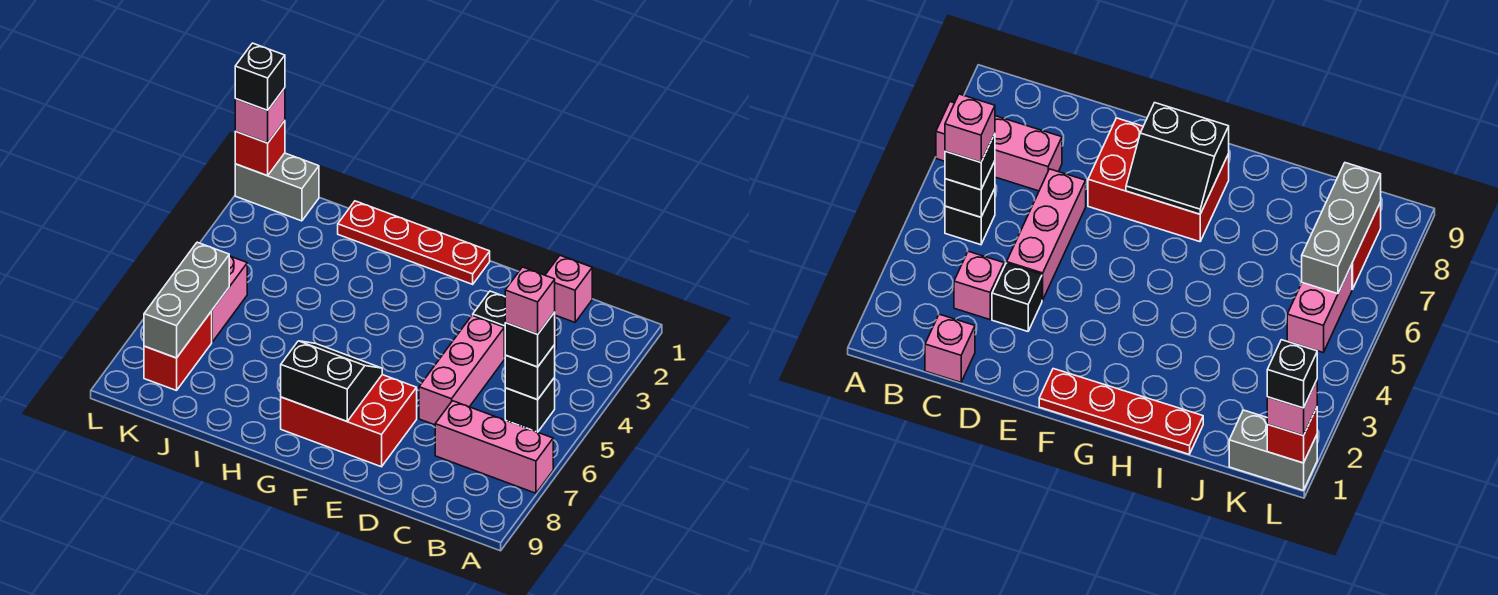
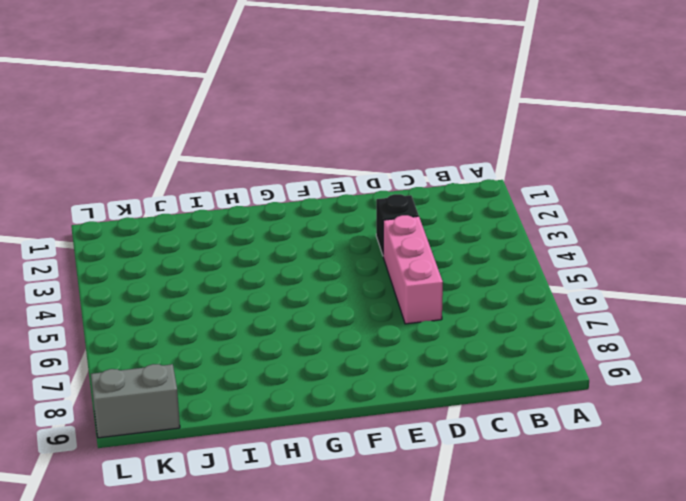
grey brick K9:L9 level 1 -> grey brick K1:L1 level 1
none -> pink brick A7:C7 level 1
none -> black brick B5 level 1
none -> pink brick C1 level 1

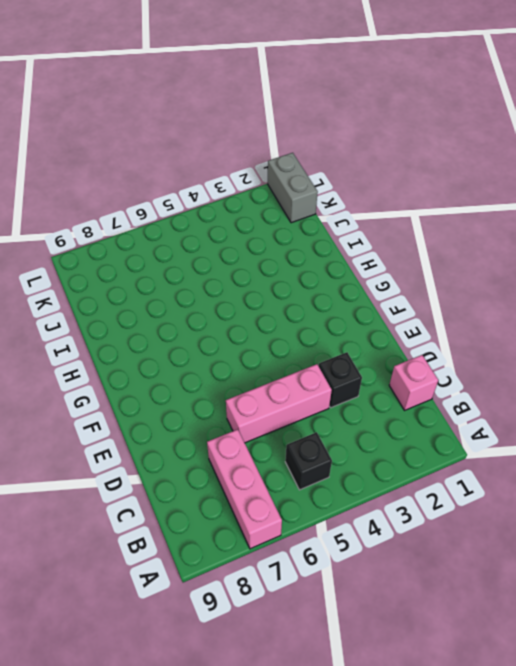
none -> pink brick C3 level 1
none -> red brick E7:G8 level 1
none -> red plate F1:I1 level 1

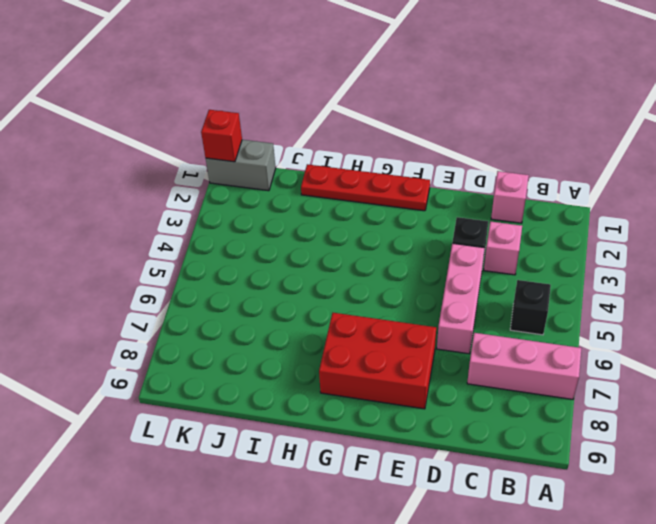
none -> pink brick K5:K6 level 1
none -> red brick K7:K8 level 1
none -> black brick B5 level 2

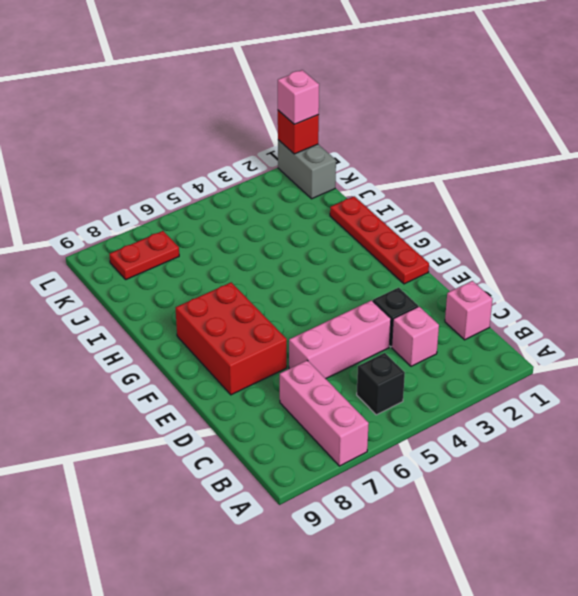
red plate K7:K8 level 1 -> red brick K7:K8 level 1
none -> pink brick K5:K6 level 1
none -> black brick B5 level 2
none -> black slope F7:G8 level 2 top 8

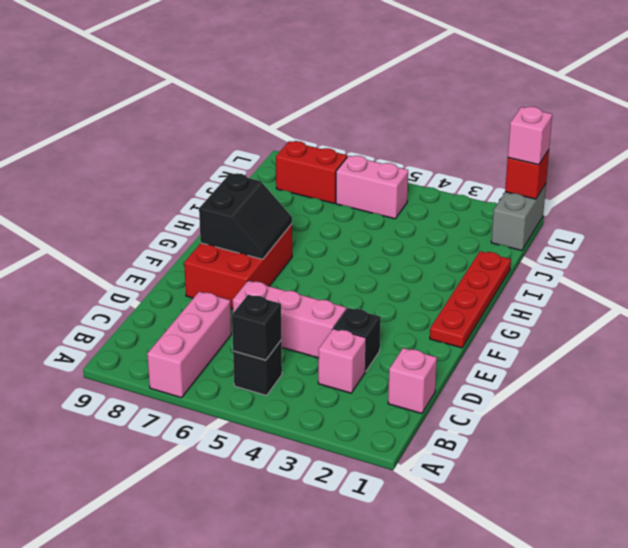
none -> grey brick K6:K8 level 2
none -> black brick B5 level 3
none -> pink brick B5 level 4

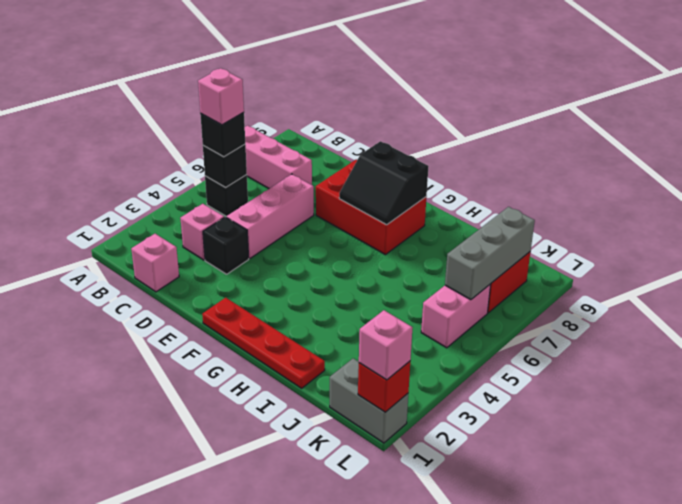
none -> black brick L1 level 4

